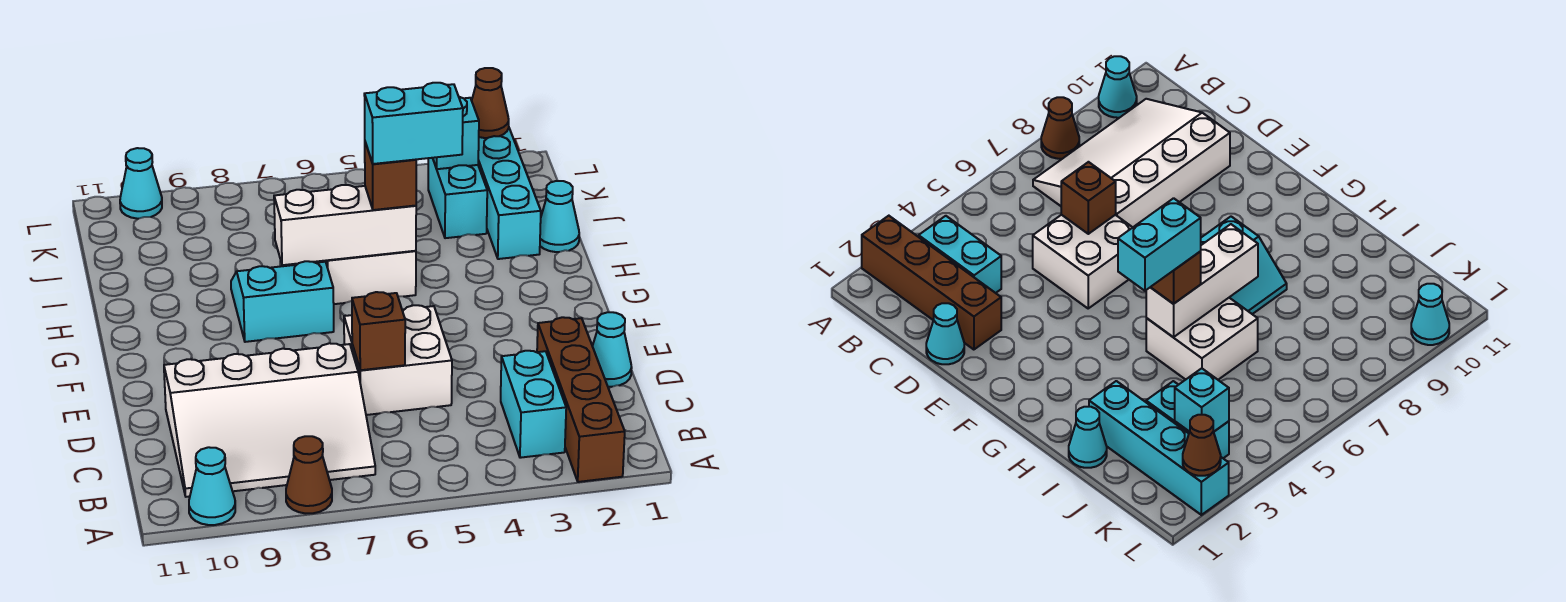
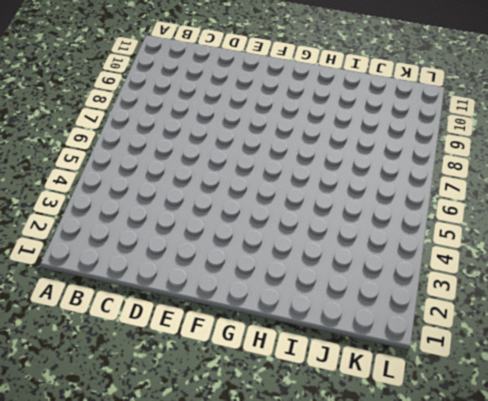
none -> brown brick A2:D2 level 1
none -> brown cone A8 level 1
none -> cyan cone A10 level 1

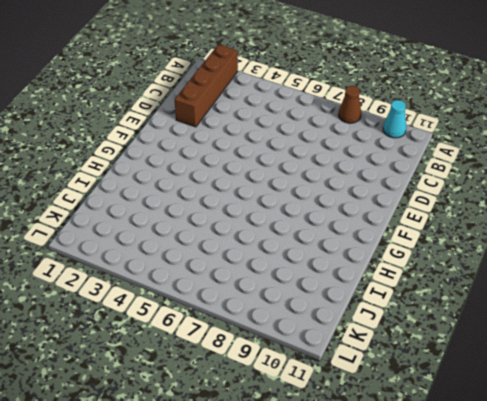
none -> cyan brick B3:C3 level 1
none -> white slope B7:D10 level 1 top D
none -> cyan cone D1 level 1

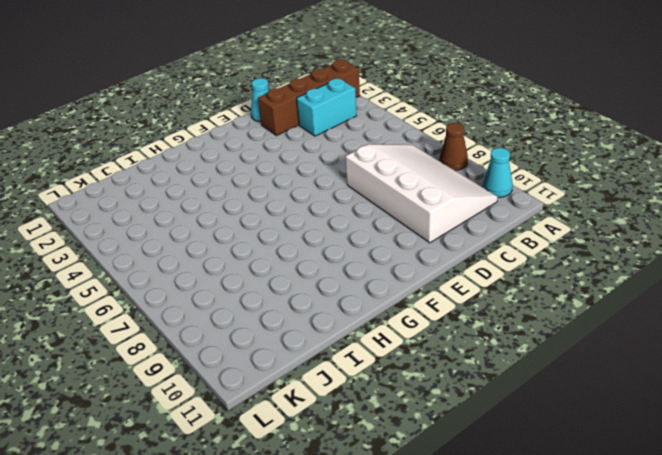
none -> white brick D5:E6 level 1
none -> cyan slope G7:H8 level 1 top G
none -> white brick H5:I6 level 1

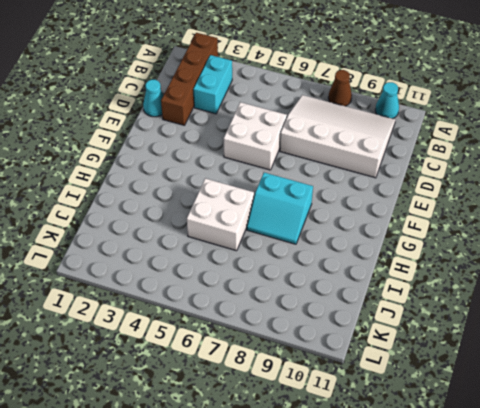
none -> cyan cone I1 level 1
none -> cyan brick I2:L2 level 1
none -> cyan brick J3:K3 level 1

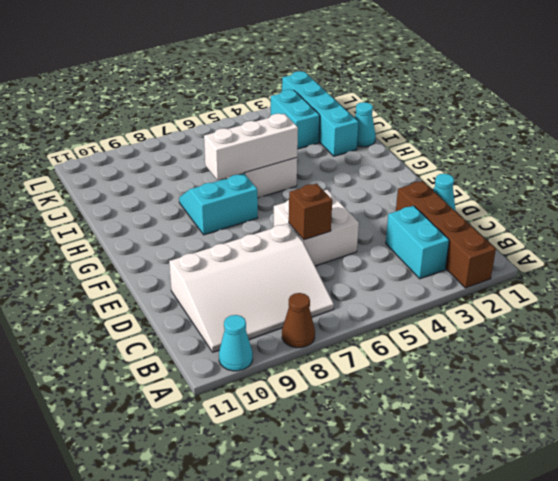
none -> cyan cone L10 level 1
none -> cyan brick K3 level 2
none -> brown cone L2 level 2

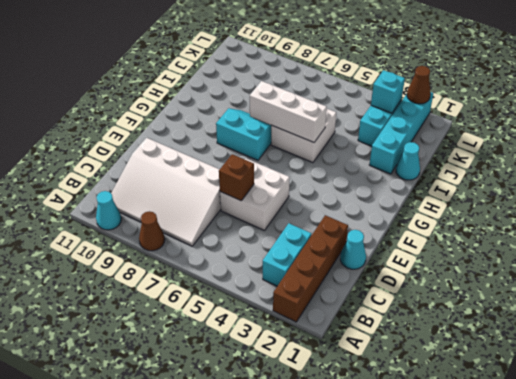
none -> cyan cone L10 level 1
none -> brown brick H5 level 3
none -> cyan brick H4:H5 level 4

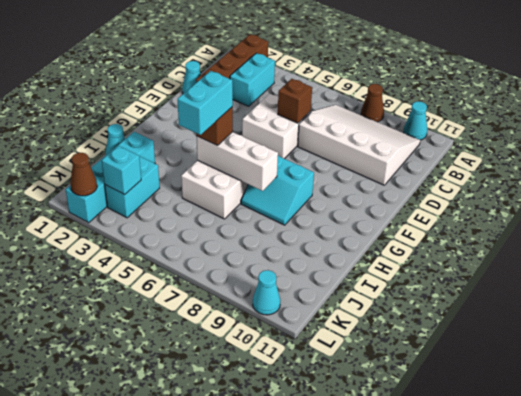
cyan brick H5:I5 level 4 -> cyan brick H4:H5 level 4

